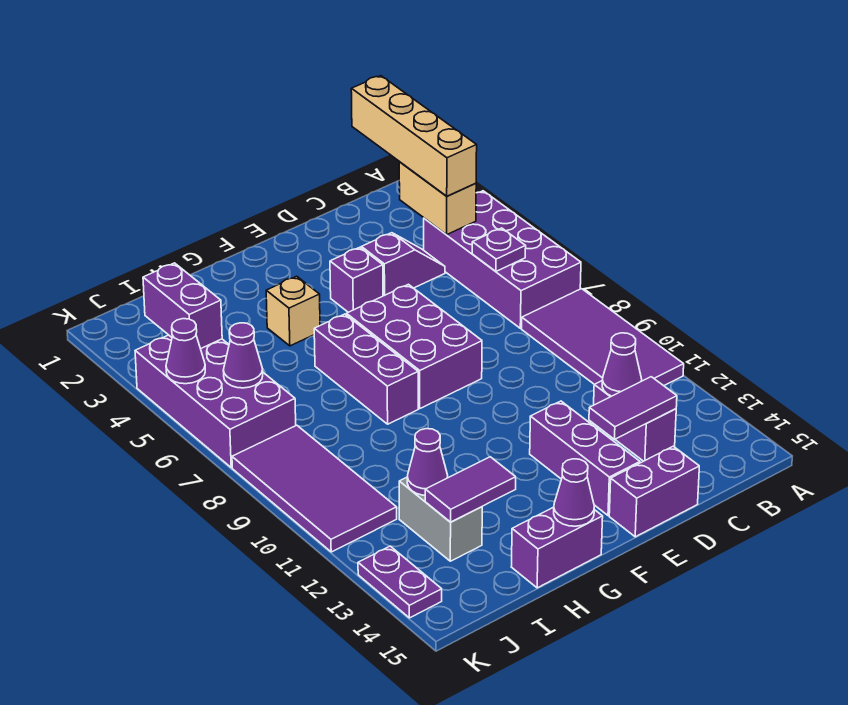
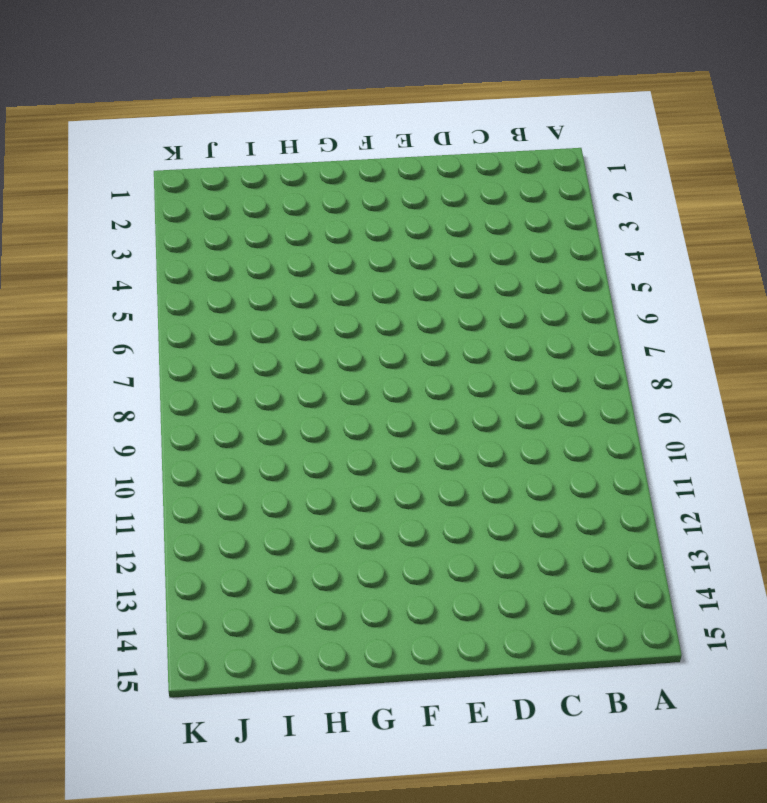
none -> purple brick A4:B7 level 1
none -> purple tile A8:B11 level 1
none -> purple slope C4:D4 level 1 top D

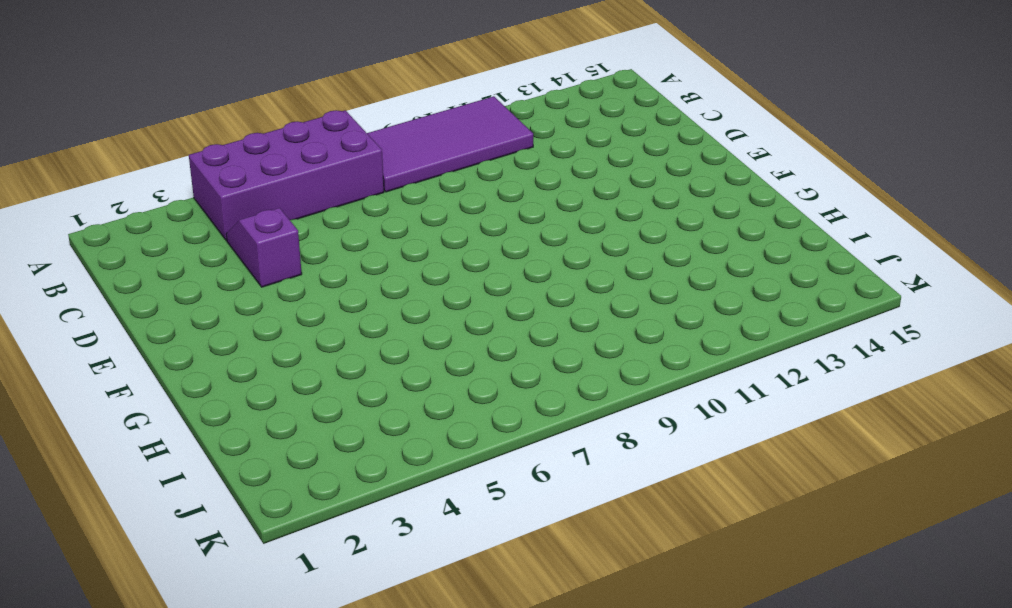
none -> purple brick C12:C13 level 1
none -> purple brick D15:E15 level 1
none -> purple brick E4 level 1

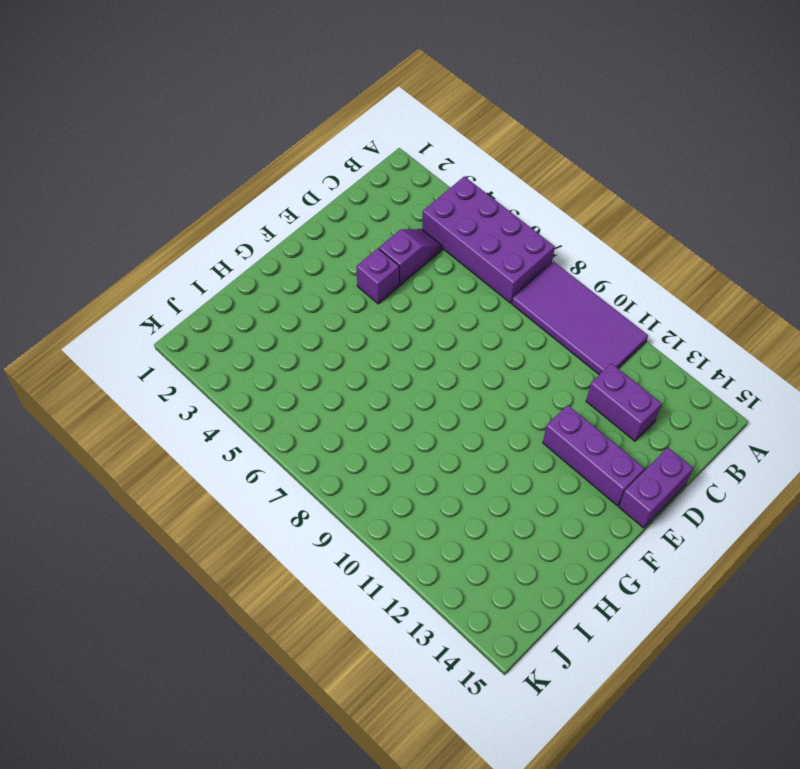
none -> purple brick E6:F8 level 1
none -> tan brick G4 level 1
none -> purple brick G6:G8 level 1

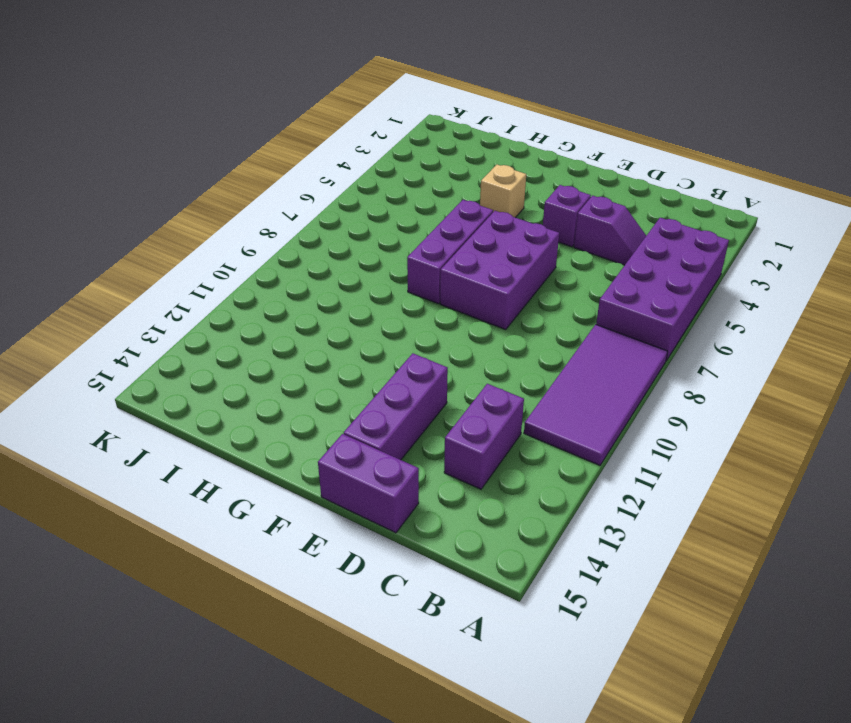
none -> purple brick G15:H15 level 1
none -> grey brick I12:I13 level 1
none -> purple brick J4:K7 level 1

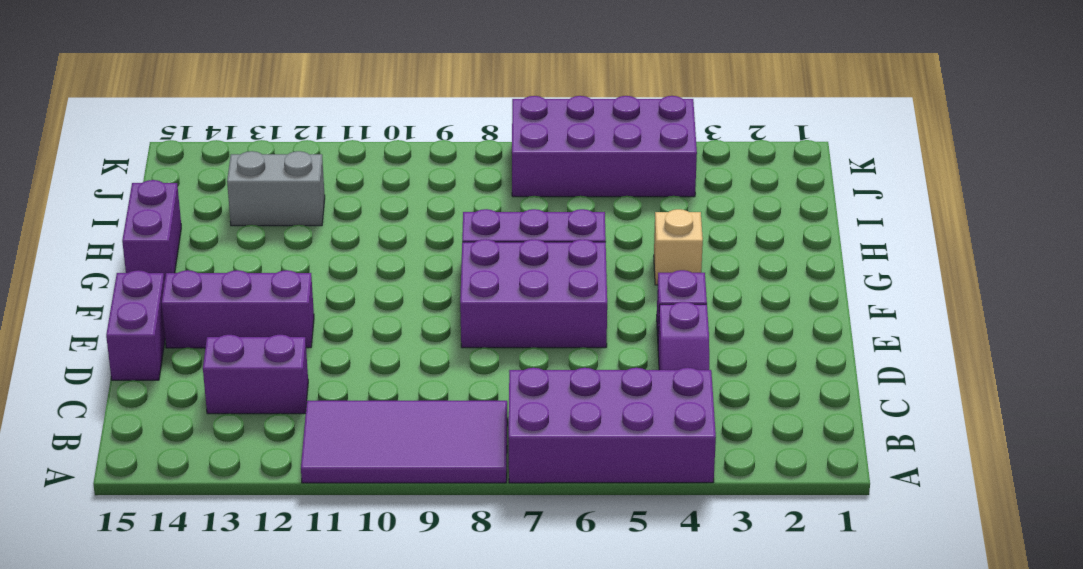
none -> purple tile J8:K11 level 1
none -> purple plate K13:K14 level 1
none -> tan brick B3:B4 level 2

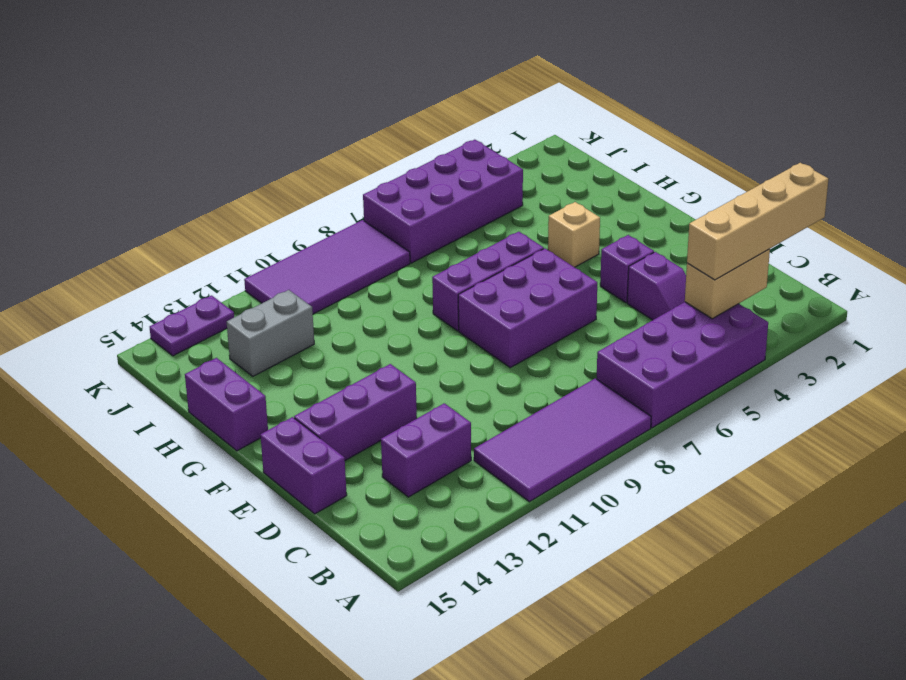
none -> purple plate B6 level 2
none -> purple cone C12 level 2
none -> purple tile C13:D13 level 2

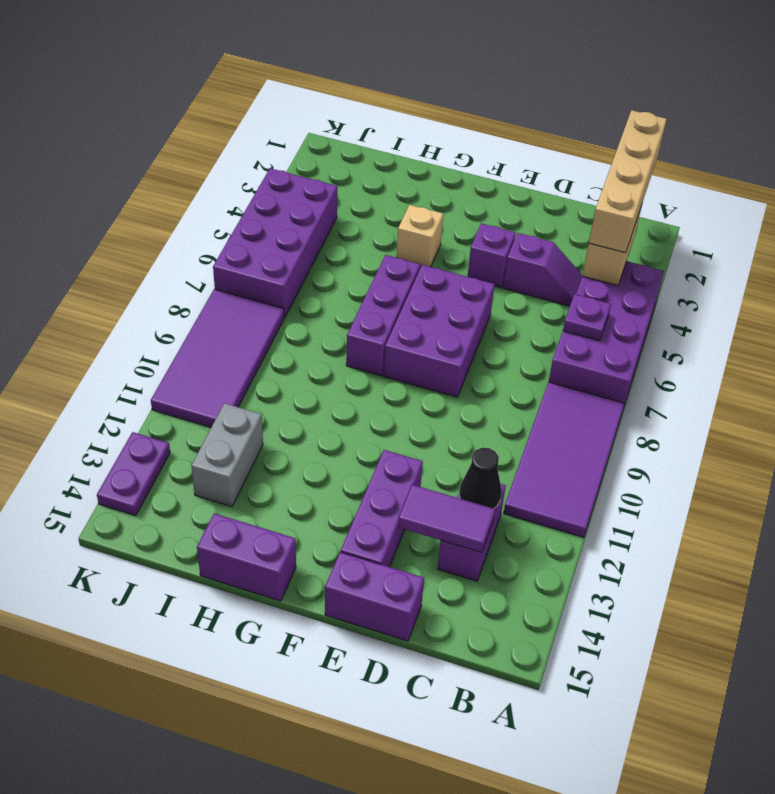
black cone C12 level 2 -> purple cone C12 level 2
none -> purple cone G15 level 2
none -> purple tile H13:I13 level 2
none -> purple cone I12 level 2

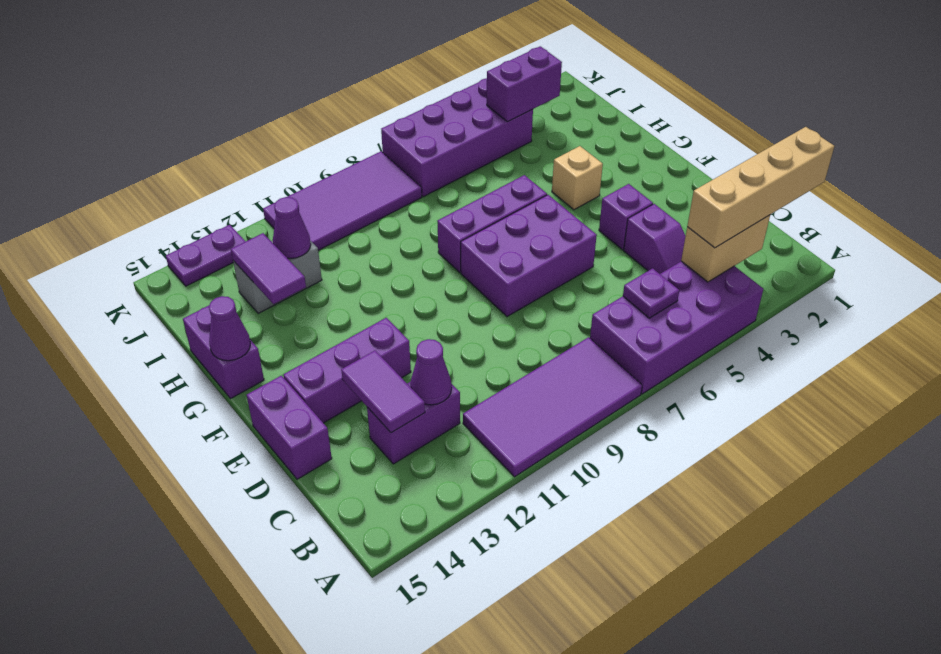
none -> purple cone J6 level 2
none -> purple cone K5 level 2

